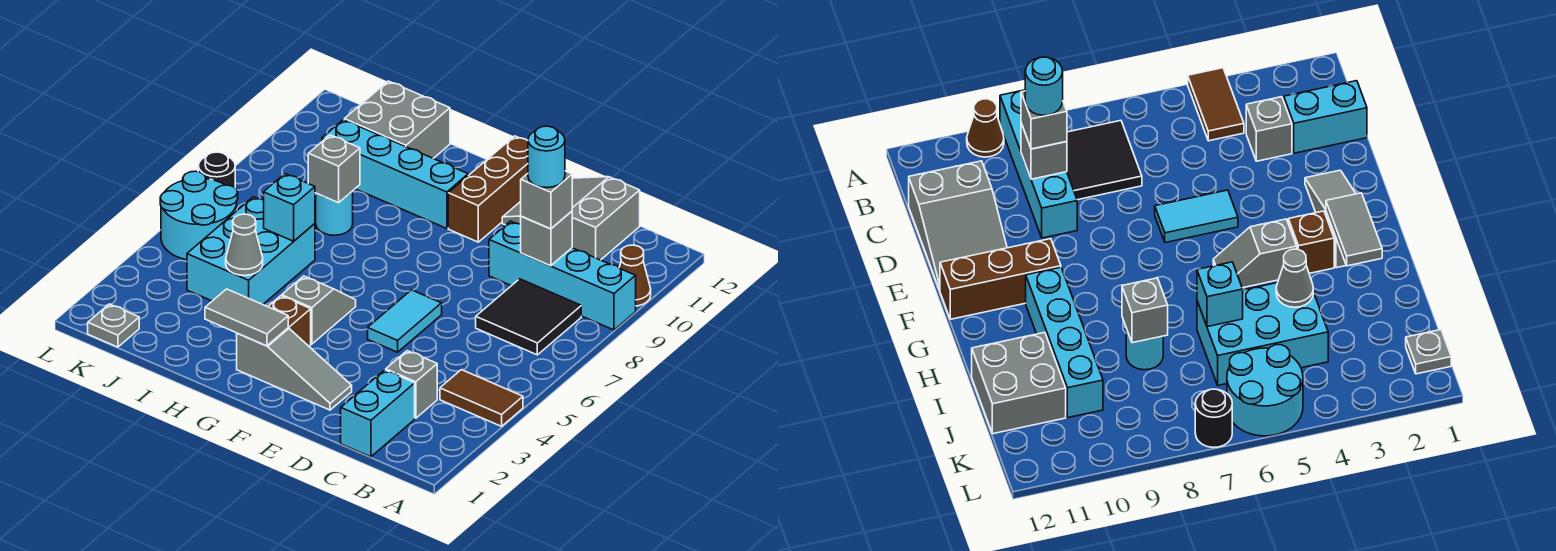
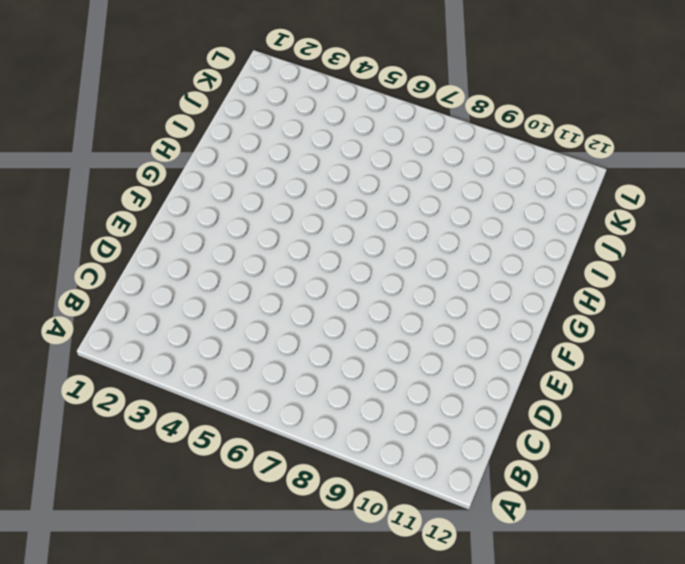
none -> brown tile A4:B4 level 1
none -> cyan brick A9:D9 level 1
none -> brown cone A10 level 1

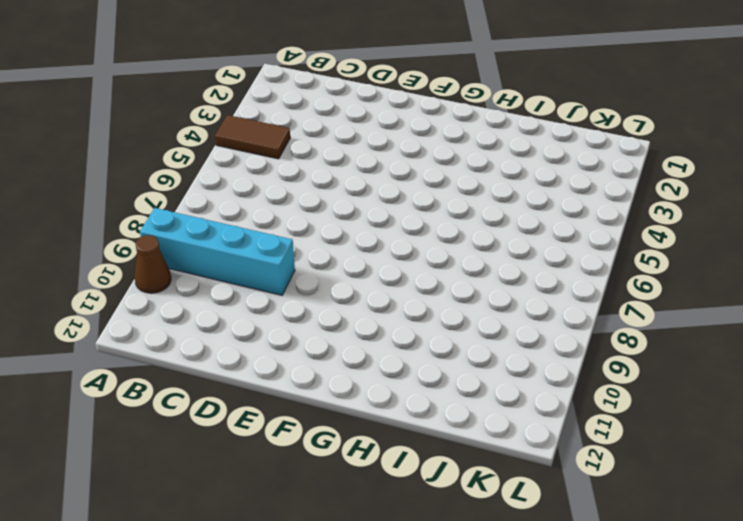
none -> black tile B7:C8 level 1
none -> cyan brick C1:C2 level 1
none -> grey brick C3 level 1

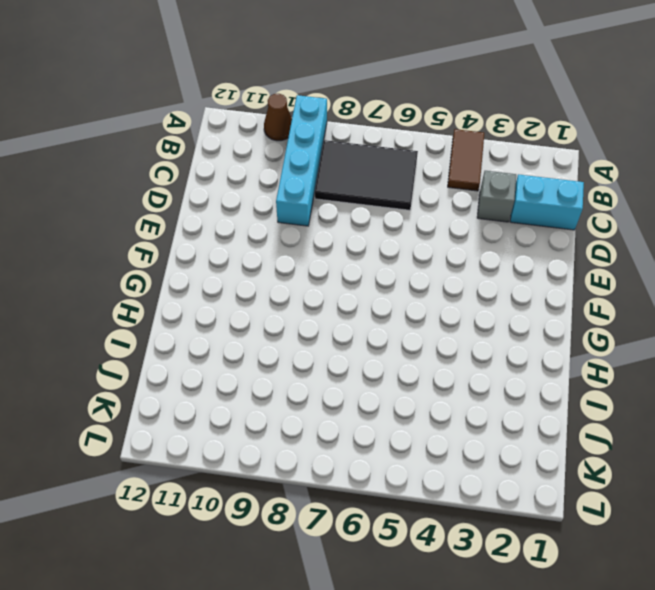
black tile B6:C8 level 1 -> black tile B7:C8 level 1
none -> grey slope C11:E12 level 1 top C
none -> grey slope E2:G2 level 1 top G
none -> cyan tile E5:E6 level 1

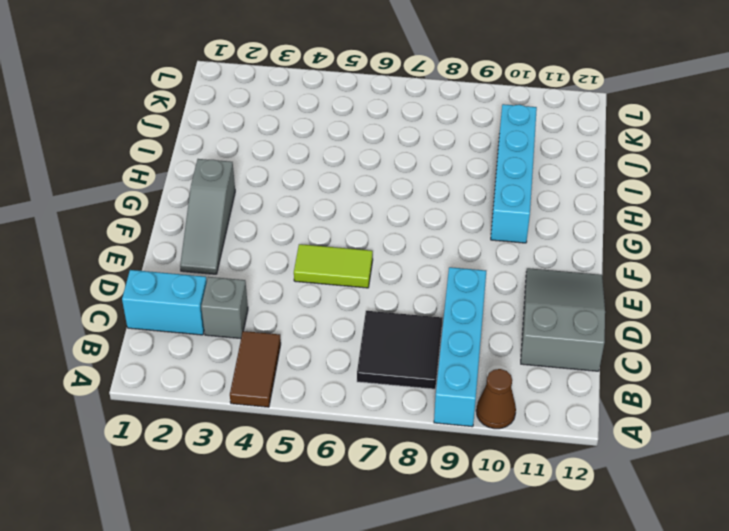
lime tile E5:E6 level 1 -> cyan tile E5:E6 level 1
none -> brown brick F10:F12 level 1
none -> brown brick G3 level 1
none -> grey slope G4:G5 level 1 top 4

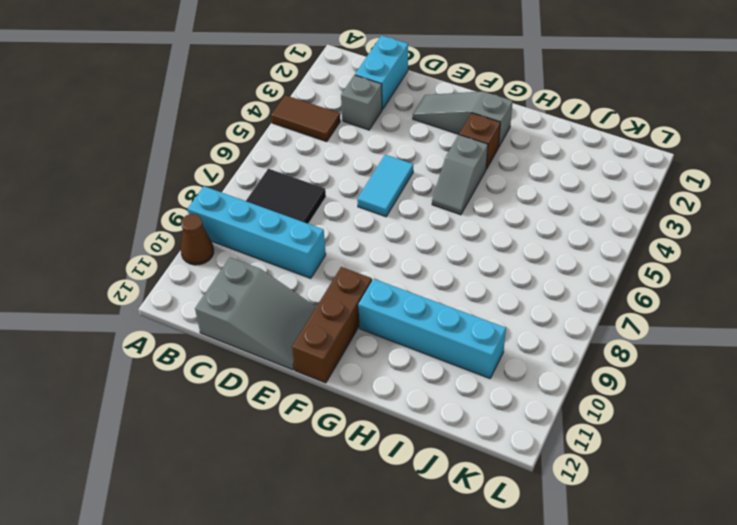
none -> cyan brick I4:J6 level 1
none -> cyan round brick I8 level 1
none -> grey brick I11:J12 level 1

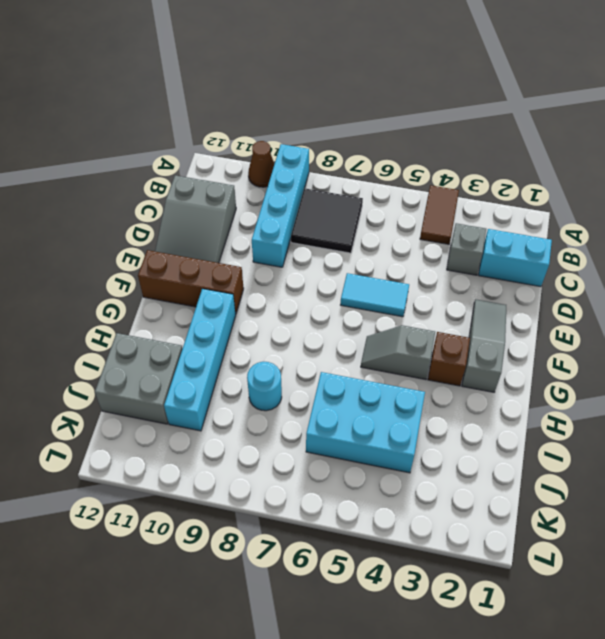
none -> grey plate K1 level 1
none -> cyan round brick K5:L6 level 1
none -> black round brick L7 level 1

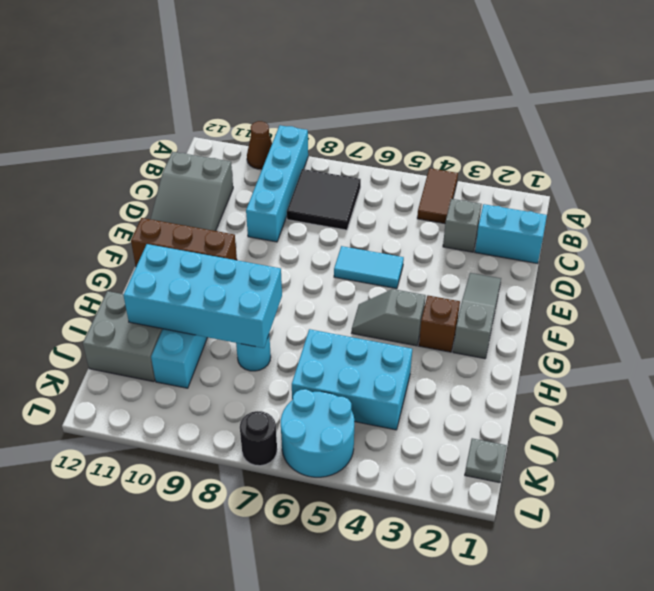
cyan brick H8:I11 level 2 -> grey brick I8 level 2
none -> grey brick C9 level 2
none -> grey tile G2:H2 level 2
none -> grey cone I4 level 2

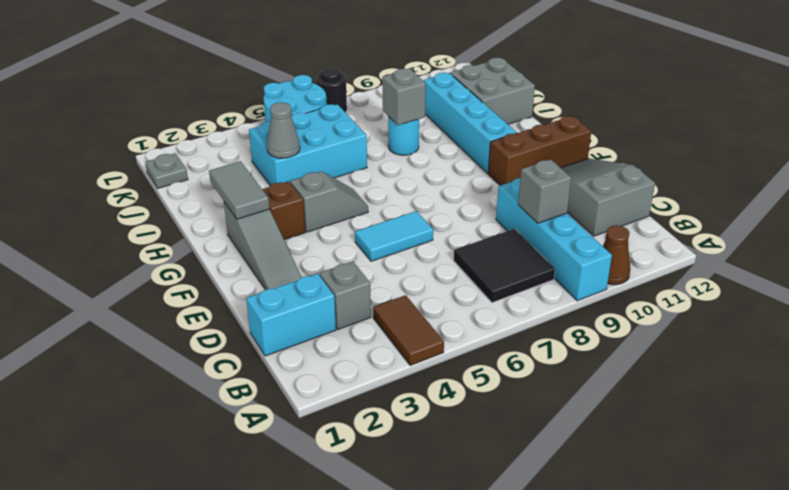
none -> cyan brick I6 level 2
none -> grey brick C9 level 3
none -> cyan round brick C9 level 4

